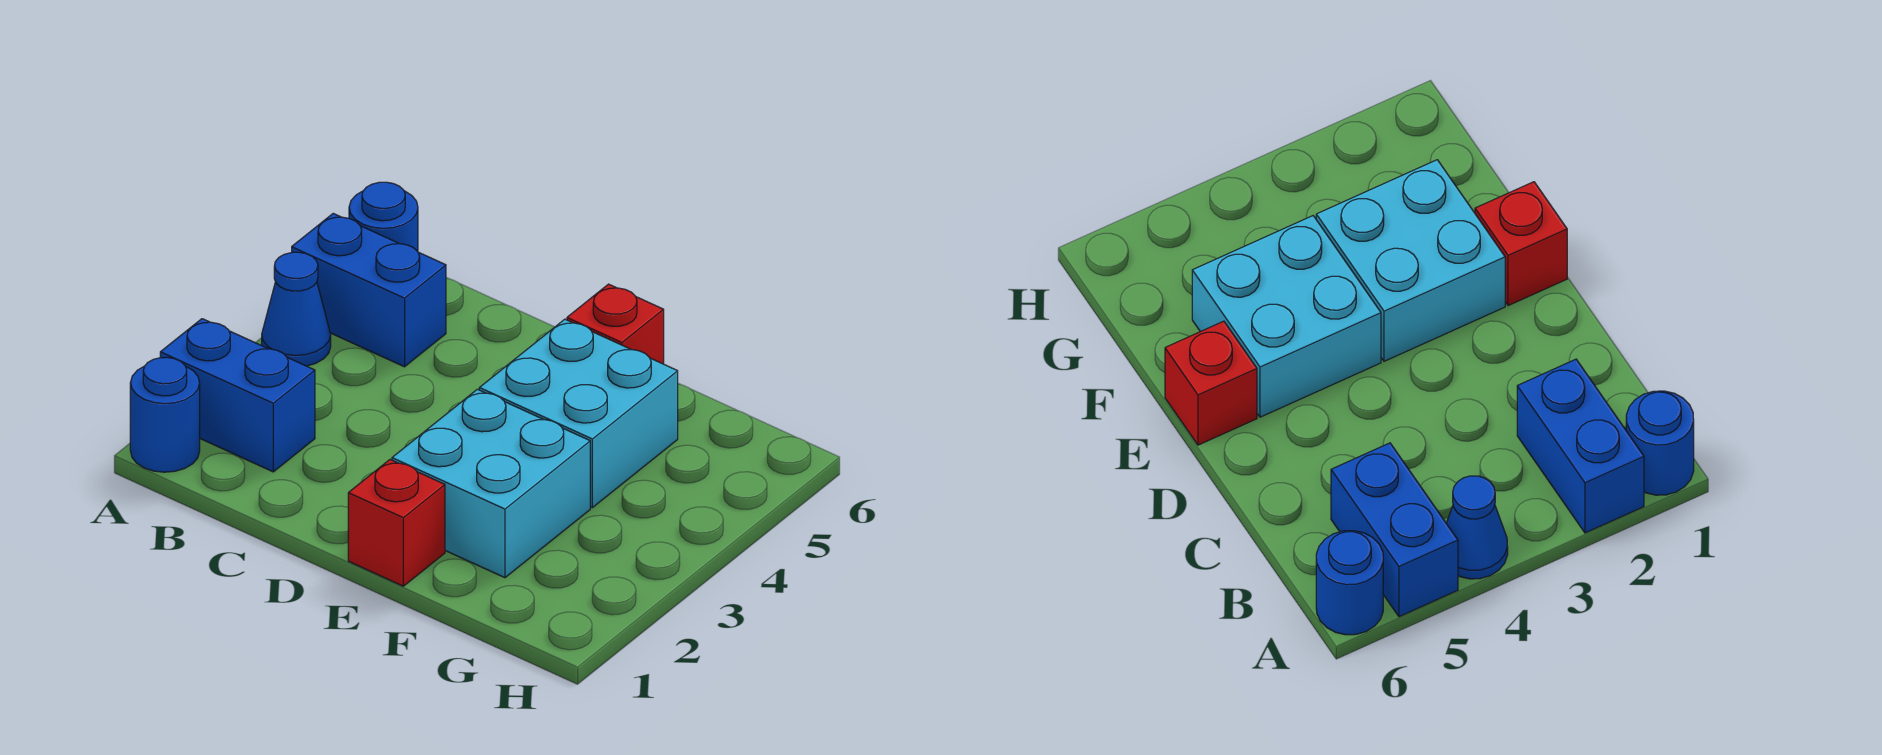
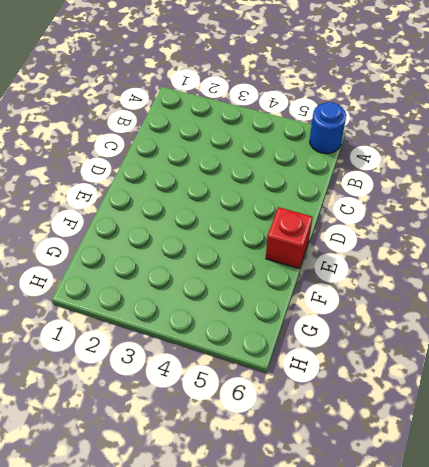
none -> blue round brick A1 level 1
none -> blue brick A2:B2 level 1

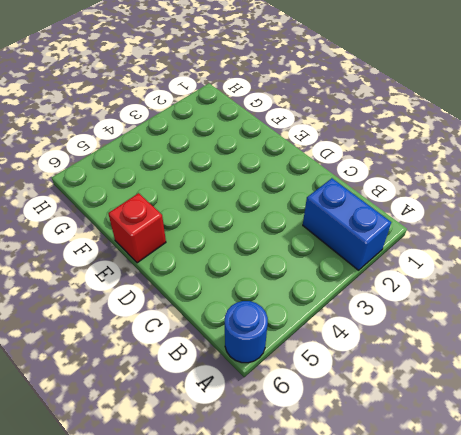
none -> blue round brick A1 level 1
none -> blue cone A4 level 1

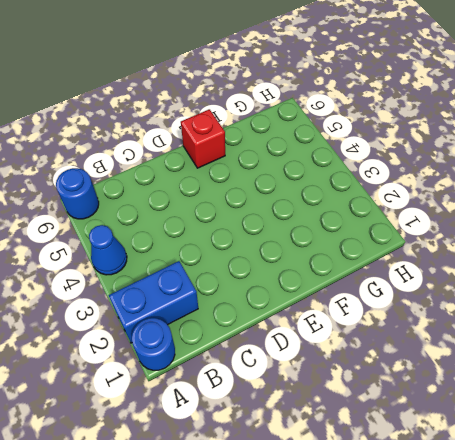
none -> blue brick A5:B5 level 1
none -> red brick E1 level 1

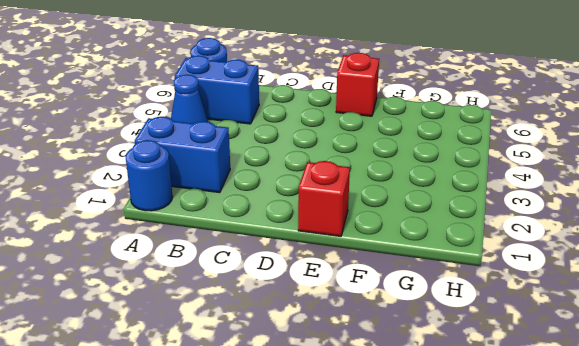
none -> cyan brick E2:F3 level 1
none -> cyan brick E4:F5 level 1

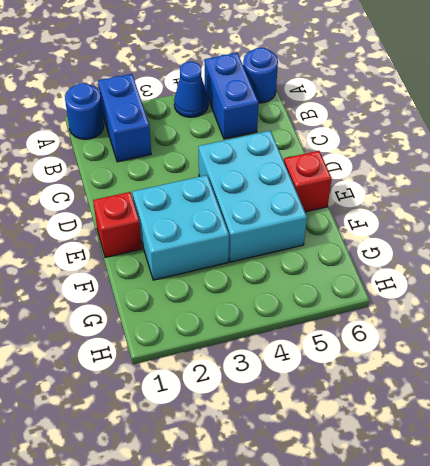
cyan brick D4:F5 level 1 -> cyan brick E4:F5 level 1

